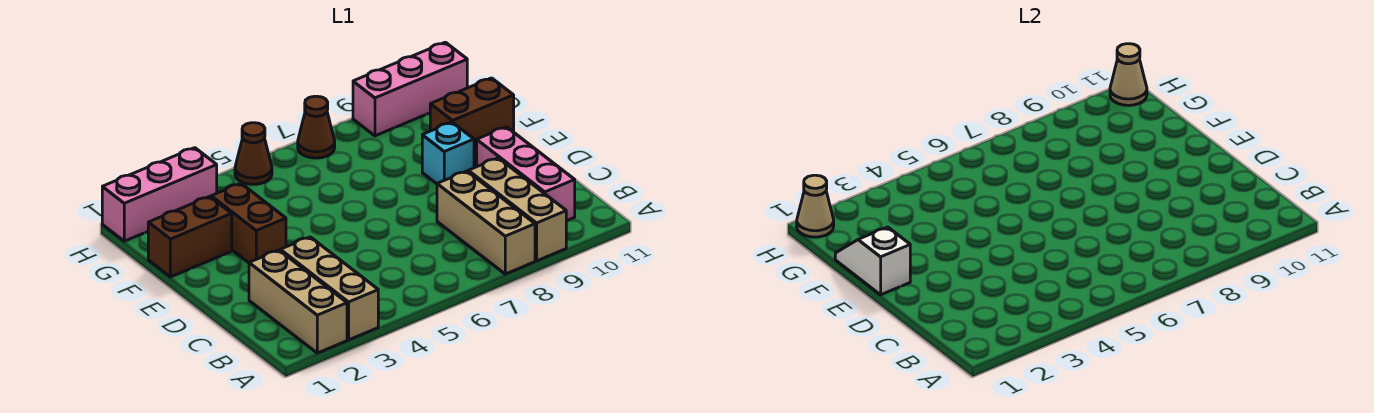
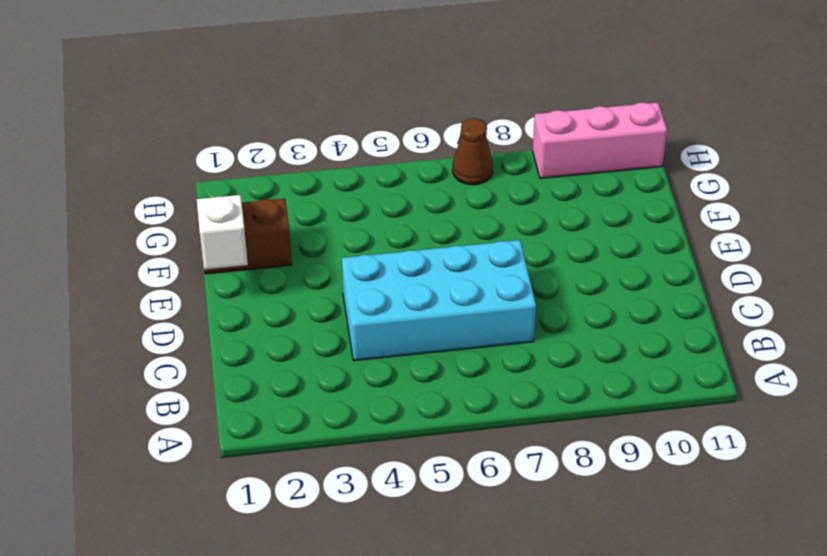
cyan brick C4:D7 level 1 -> none
none -> tan brick A2:C2 level 1
none -> tan brick A3:C3 level 1
none -> tan brick A8:C8 level 1

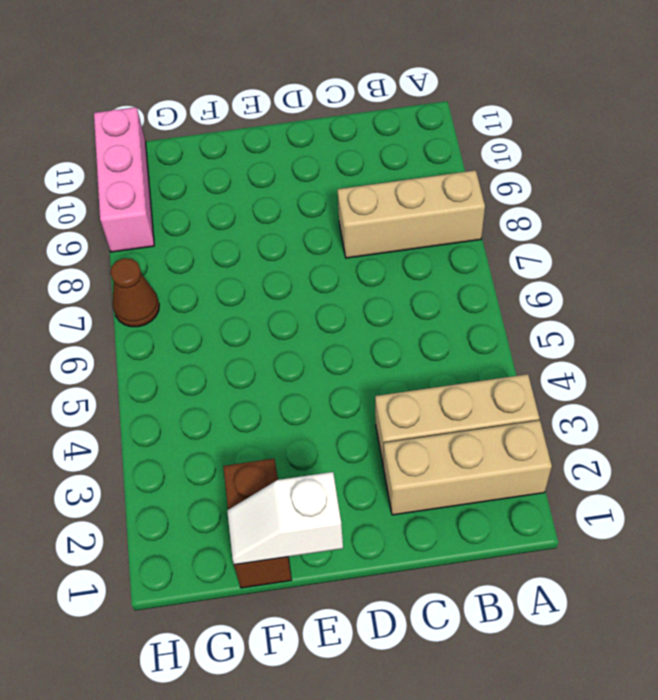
none -> tan brick A9:C9 level 1
none -> pink brick B10:D10 level 1
none -> brown brick E3:F3 level 1

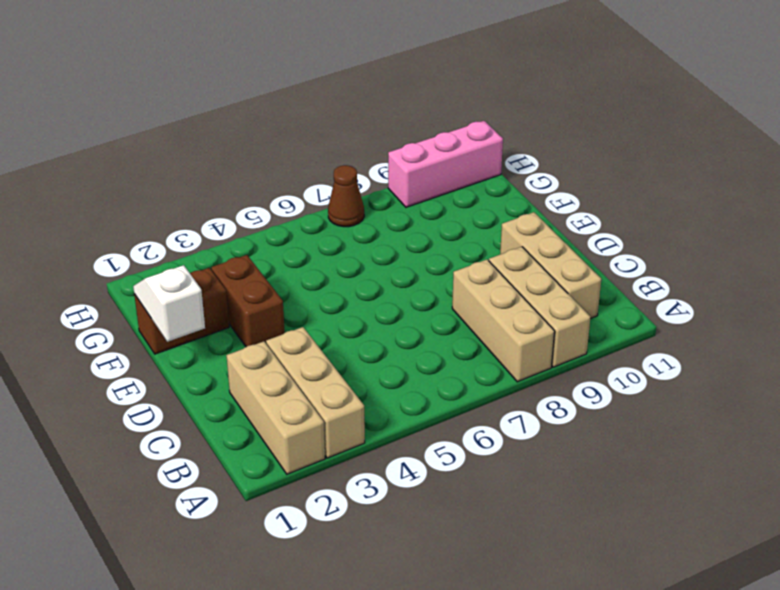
tan brick B10:D10 level 1 -> pink brick B10:D10 level 1
none -> cyan brick E9 level 1
none -> brown brick F10:F11 level 1
none -> pink brick H1:H3 level 1

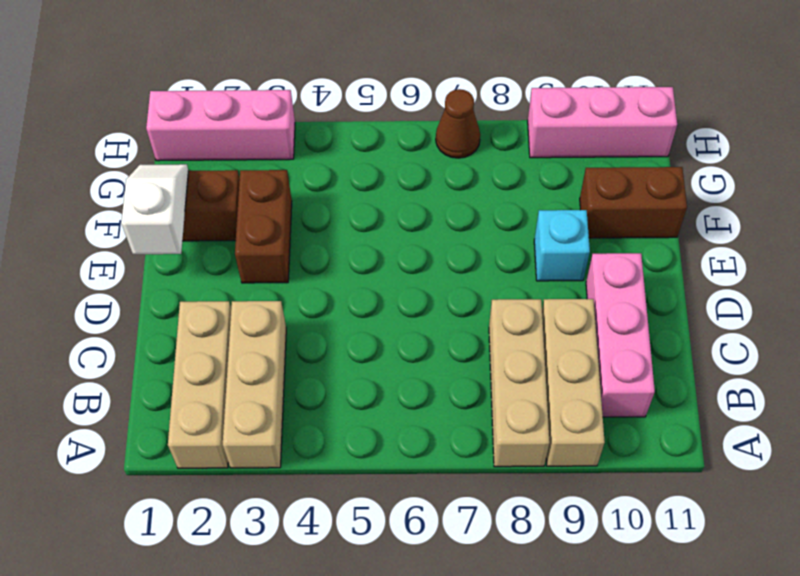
none -> brown cone H5 level 1
none -> tan cone H1 level 2
none -> tan cone H11 level 2

